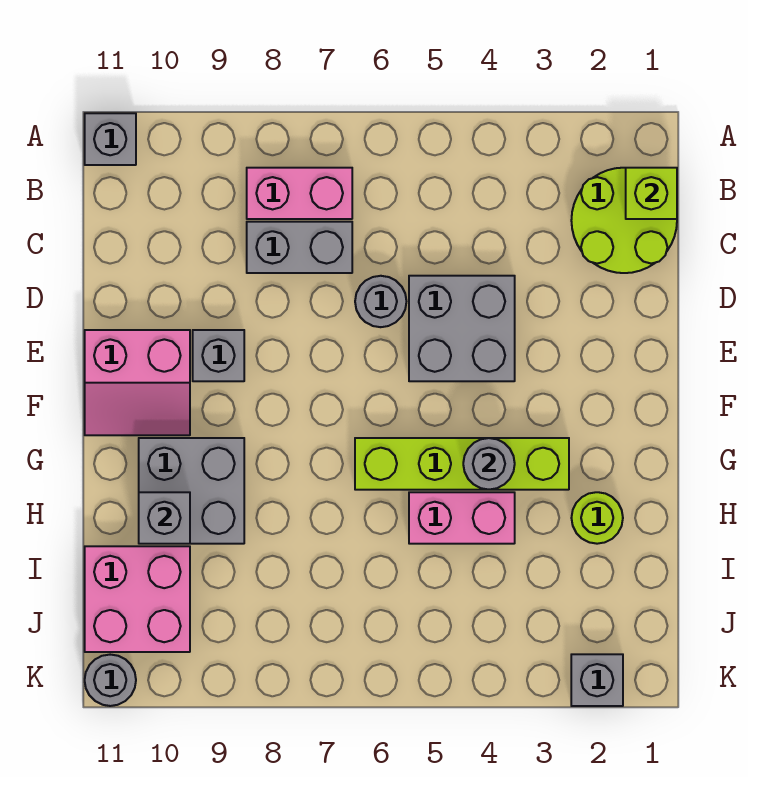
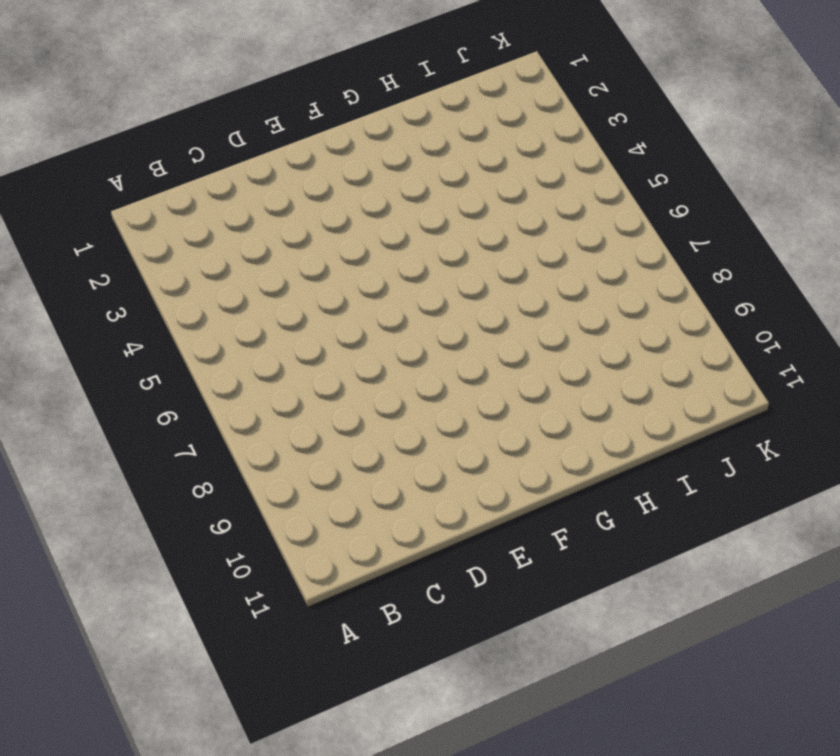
none -> grey brick A11 level 1
none -> lime round brick B1:C2 level 1
none -> pink brick B7:B8 level 1

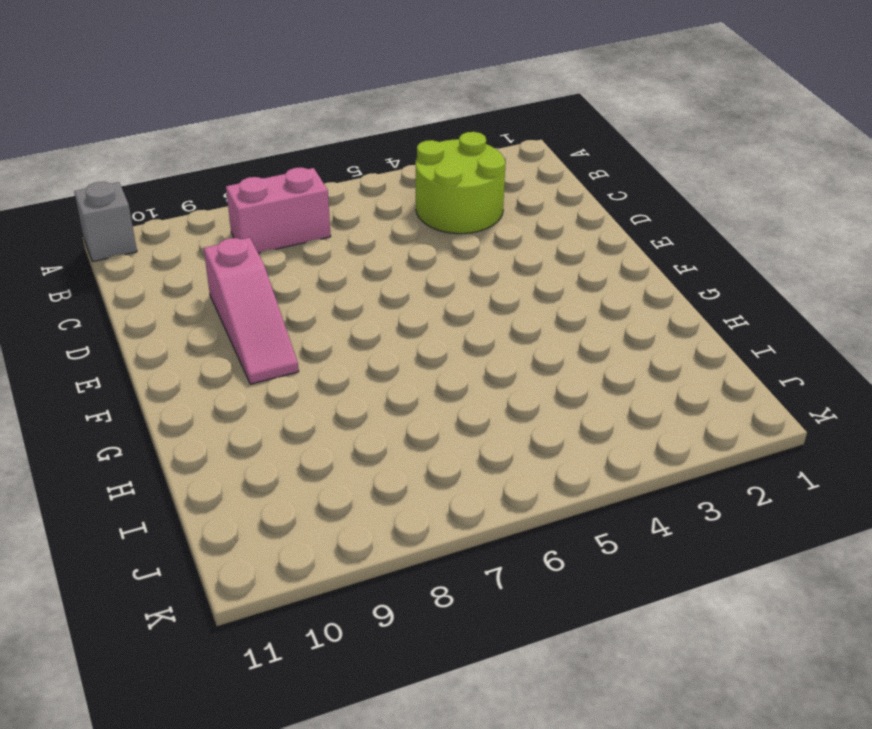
lime round brick B3:C4 level 1 -> lime round brick B1:C2 level 1
pink slope D9:F9 level 1 top D -> grey brick E9 level 1
none -> grey brick C7:C8 level 1
none -> grey brick D4:E5 level 1
none -> grey round brick D6 level 1

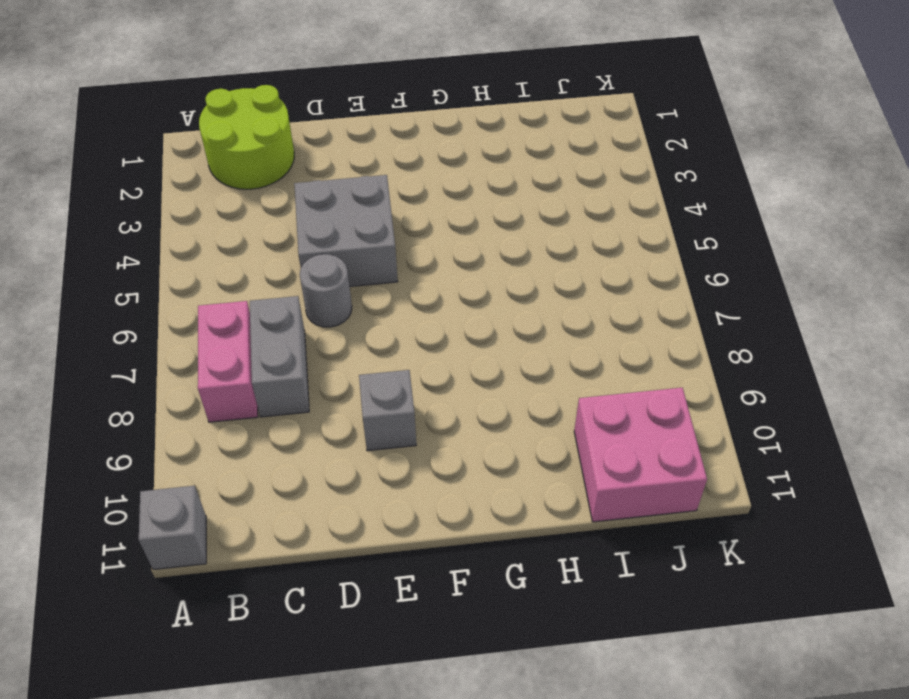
none -> pink slope E10:F11 level 1 top E
none -> lime brick G3:G6 level 1
none -> grey brick G9:H10 level 1

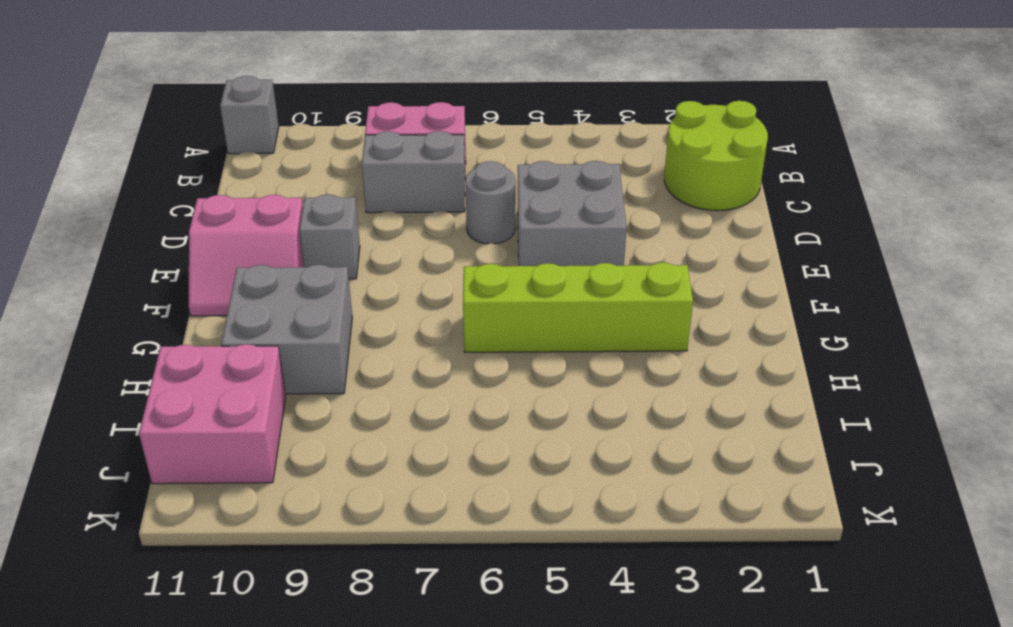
none -> lime round brick H2 level 1
none -> pink brick H4:H5 level 1
none -> grey brick K2 level 1

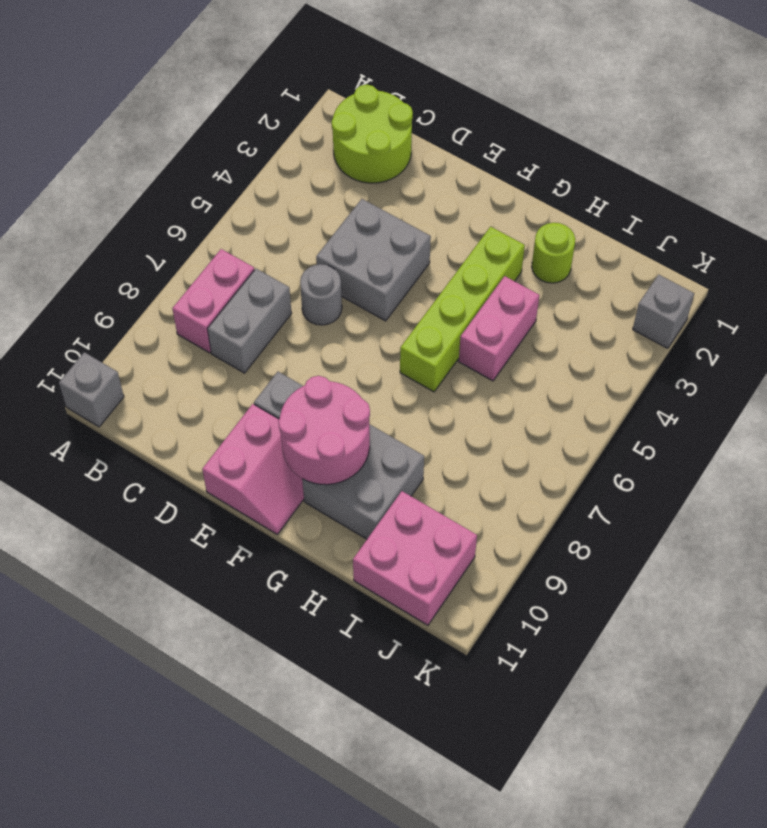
pink round brick F9:G10 level 2 -> none
none -> grey round brick K11 level 1
none -> lime brick B1 level 2
none -> grey round brick G4 level 2

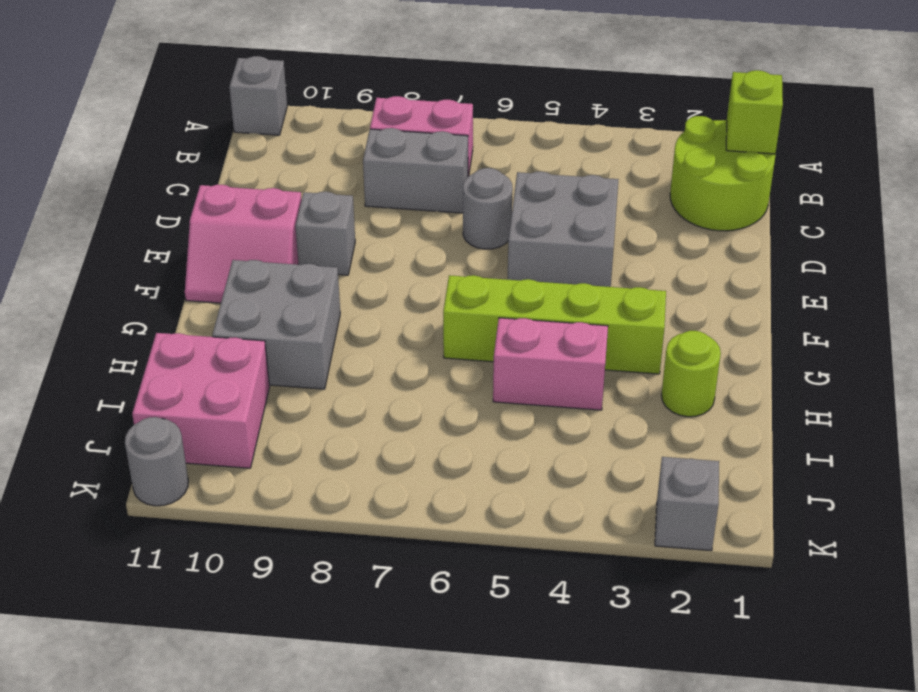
none -> grey round brick G4 level 2
none -> grey brick H10 level 2

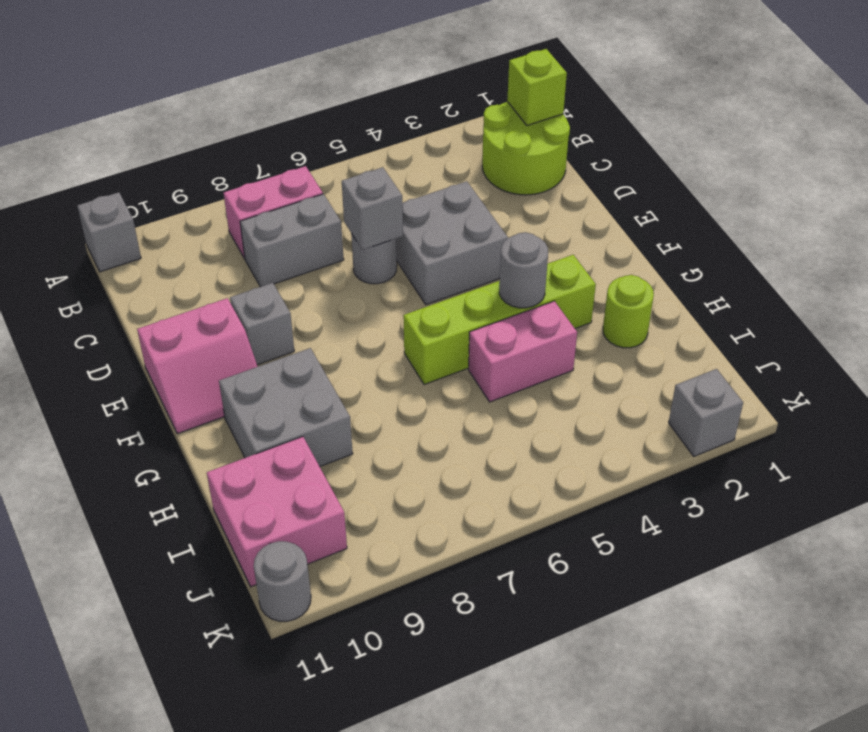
grey brick D6 level 2 -> grey brick H10 level 2

